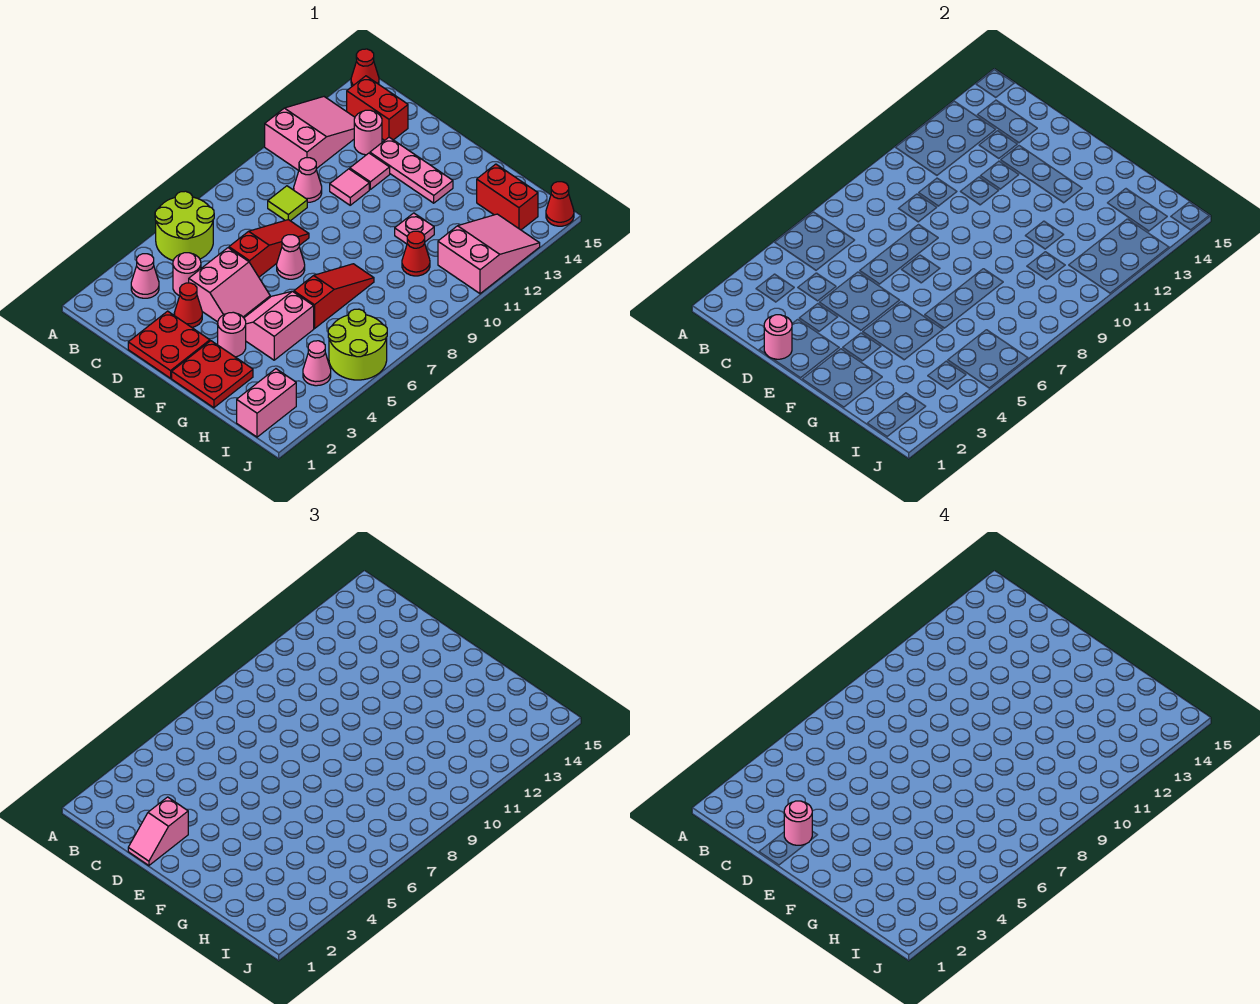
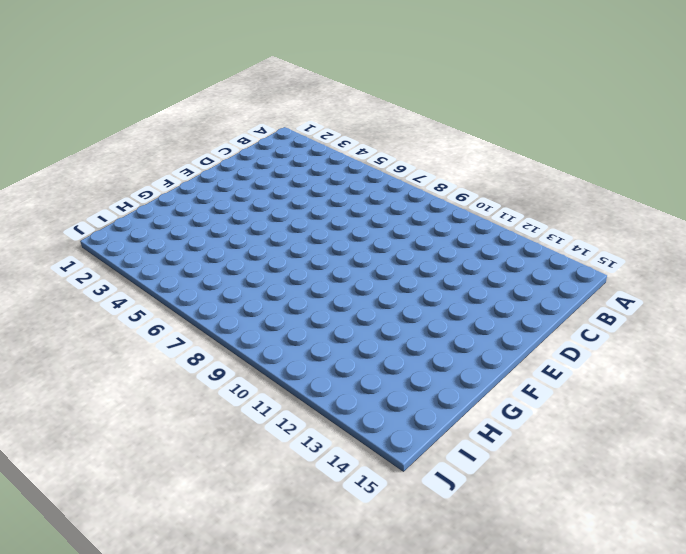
none -> lime round brick A5:B6 level 1
none -> pink slope A11:B13 level 1 top 11
none -> red cone A15 level 1
none -> pink cone B3 level 1

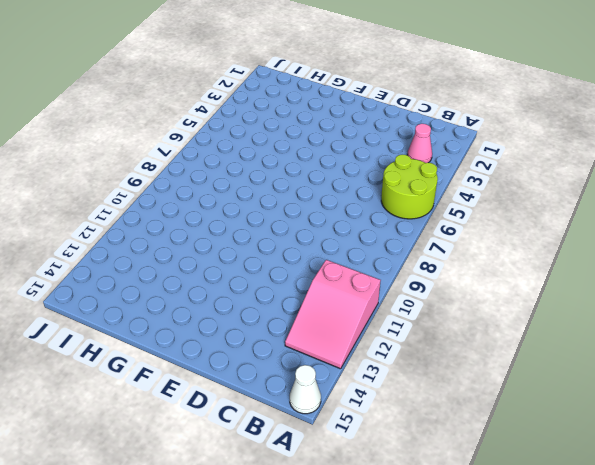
white cone A15 level 1 -> red cone A15 level 1
none -> red brick B14:C14 level 1
none -> pink round brick C4 level 1
none -> lime tile C9 level 1
none -> pink cone C10 level 1

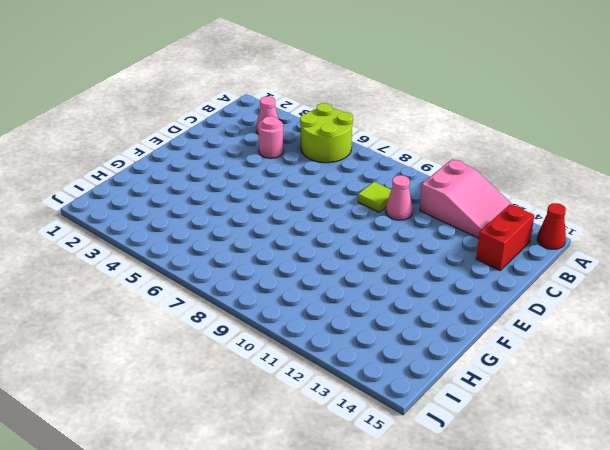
none -> pink round brick C13 level 1
none -> red plate D1:E2 level 1
none -> red cone D3 level 1
none -> pink slope D4:E5 level 1 top D

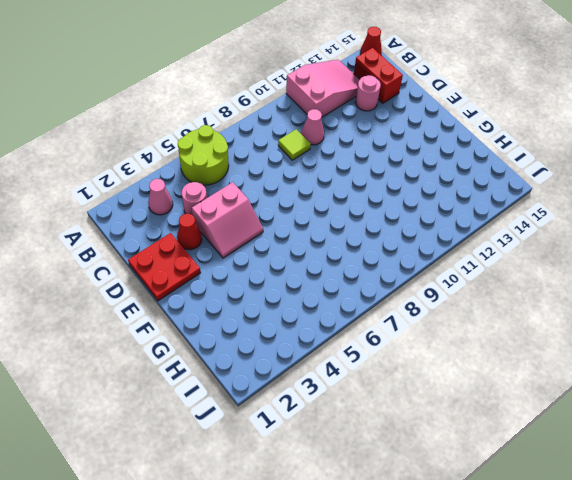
none -> red slope D6:D8 level 1 top 6
none -> pink tile D11 level 1
none -> pink tile D12 level 1
none -> pink plate D13:F13 level 1

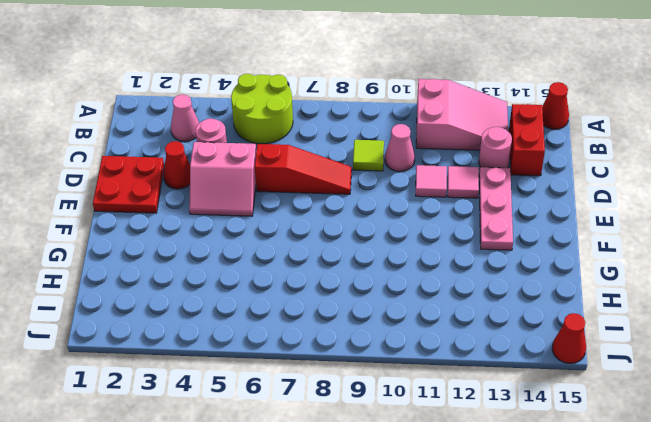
none -> pink cone E7 level 1
none -> red plate F1:G2 level 1
none -> pink round brick F3 level 1
none -> pink slope F4:G5 level 1 top G

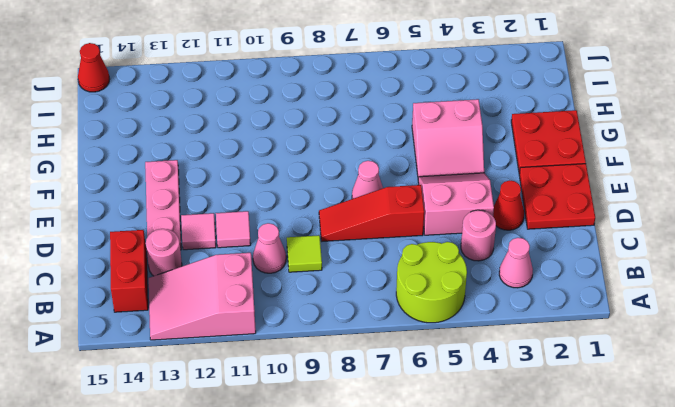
none -> red cone A15 level 1
none -> pink round brick F3 level 1
none -> red slope G6:G8 level 1 top 6
none -> pink plate G11 level 1

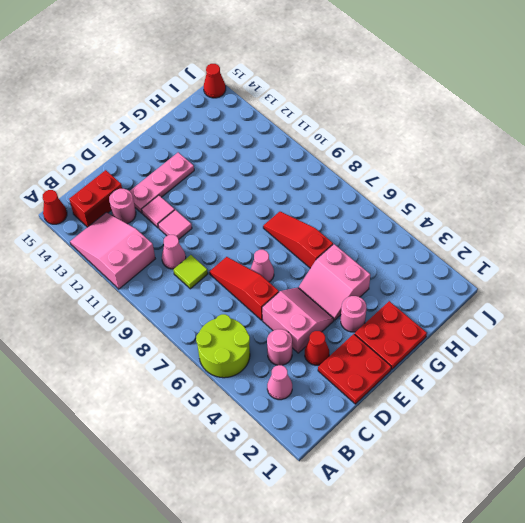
none -> pink plate G11 level 1
none -> red cone H10 level 1
none -> red brick H14:I14 level 1
none -> pink brick I1:I2 level 1

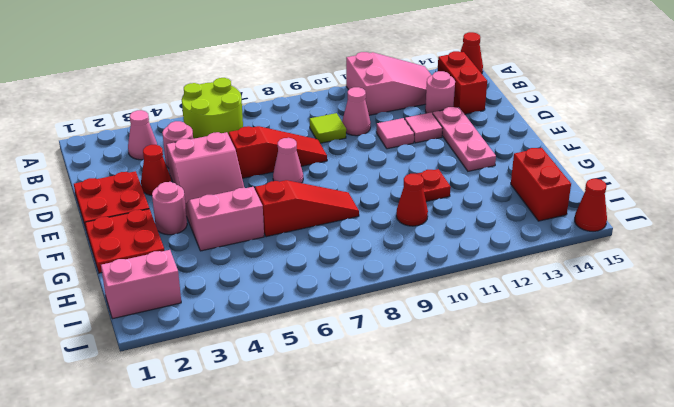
red plate G11 level 1 -> pink plate G11 level 1
none -> pink cone I4 level 1
none -> lime round brick I5:J6 level 1
none -> pink slope I11:J13 level 1 top 11
none -> pink round brick D1 level 2

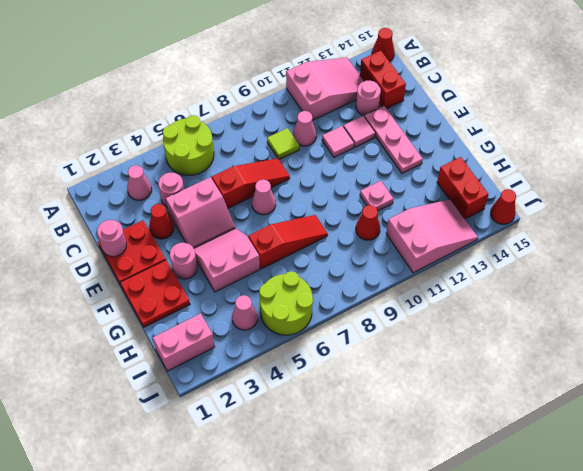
none -> pink slope D1:D2 level 3 top 2
none -> pink round brick D2 level 4

